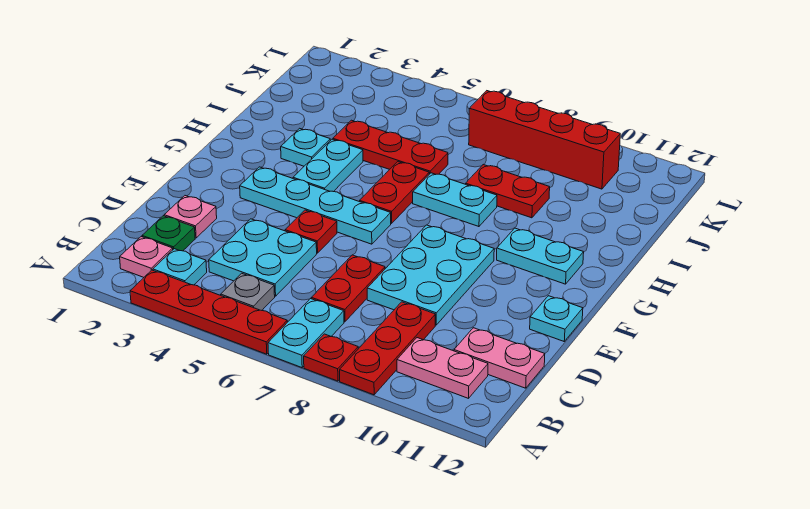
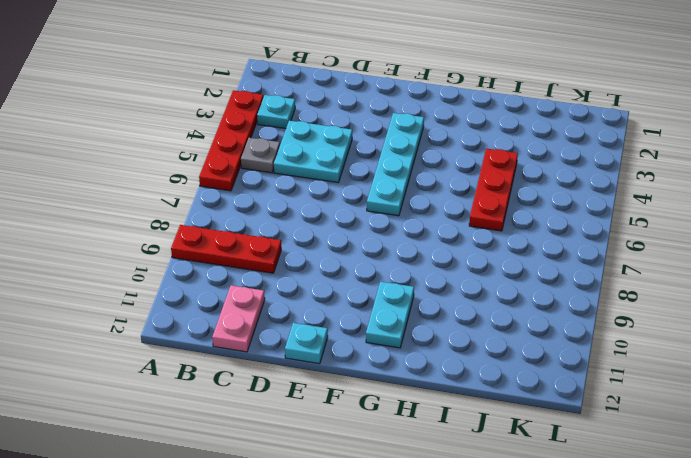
none -> cyan plate A7:B7 level 1
none -> red plate A8 level 1
none -> pink plate B2 level 1

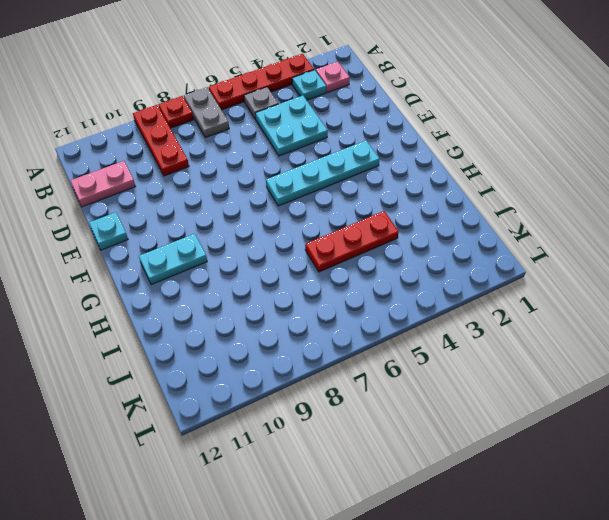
grey plate A7:B7 level 1 -> cyan plate A7:B7 level 1
none -> pink plate B10:B11 level 1
none -> green plate C2 level 1
none -> red plate C7:D7 level 1

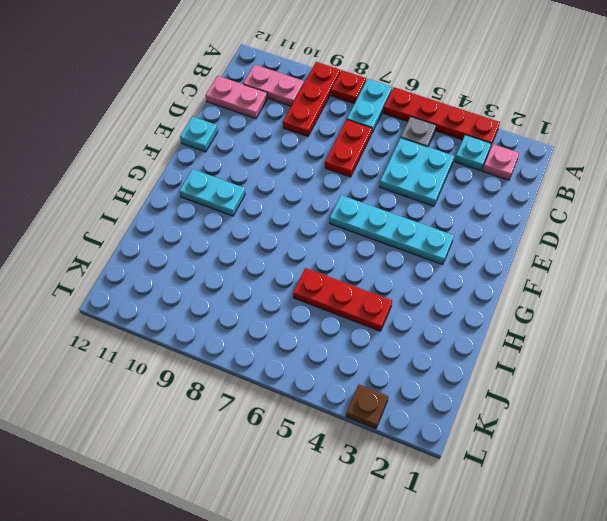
brown plate L3 level 1 -> none
none -> green plate C2 level 1
none -> pink plate D2 level 1
none -> cyan plate D8:F9 level 1

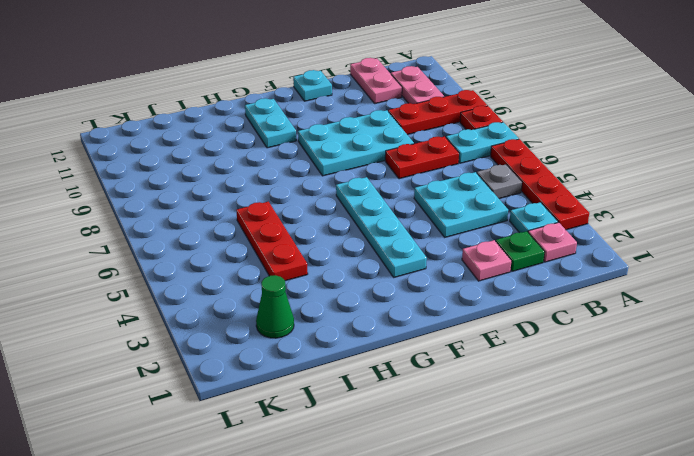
green cone J2 level 1 -> none
none -> red plate E5 level 1
none -> cyan plate G4:H4 level 1
none -> red plate G6:H6 level 1

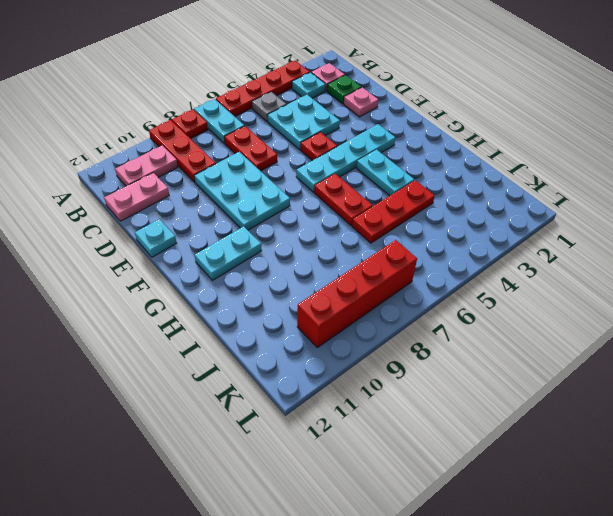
none -> cyan plate H3 level 1
none -> cyan plate H7:H8 level 1
none -> red plate I8:I9 level 1

